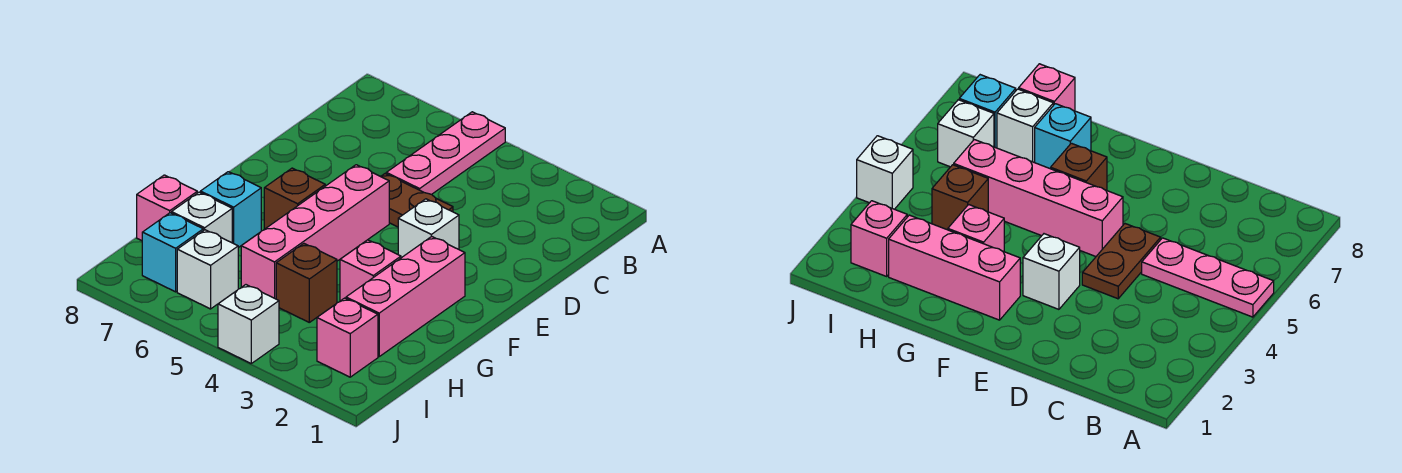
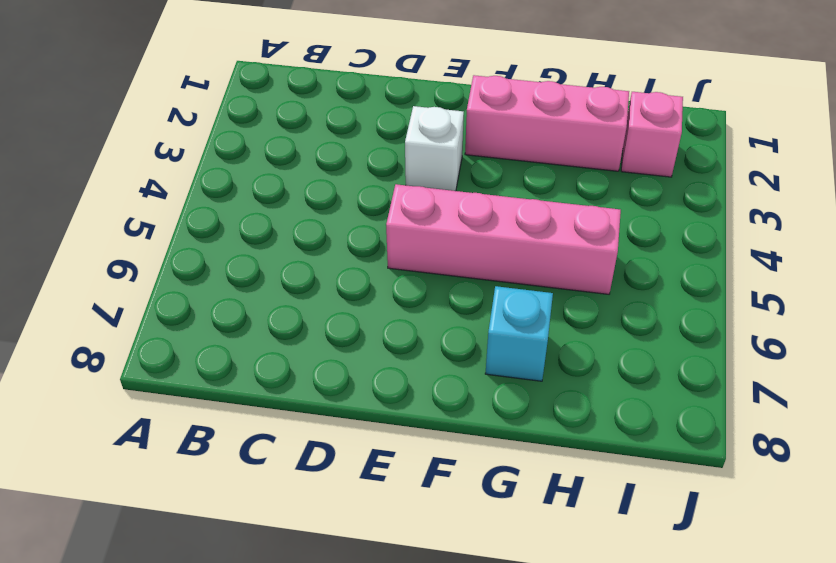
none -> pink plate A5:C5 level 1
none -> brown plate D4:D5 level 1
none -> brown brick F6 level 1

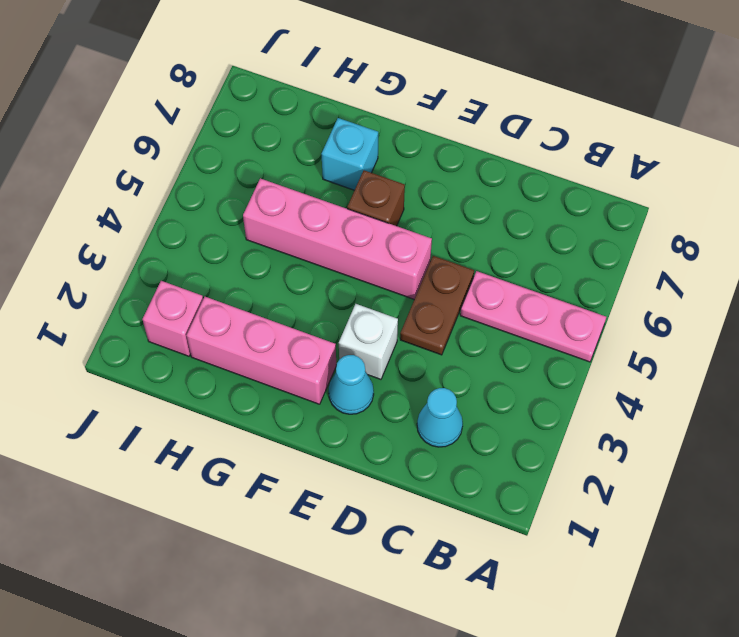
cyan cone C2 level 1 -> none
cyan cone E2 level 1 -> none
none -> pink brick G3 level 1
none -> brown brick H4 level 1
none -> white brick H7 level 1

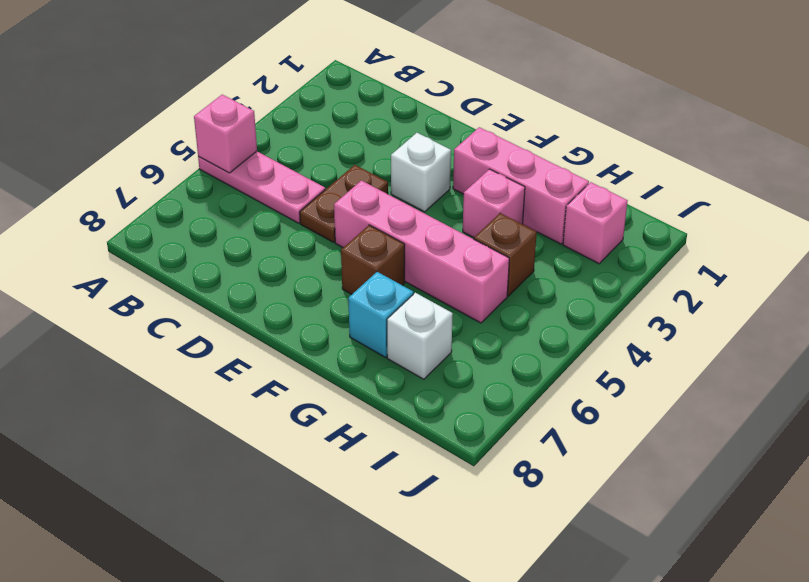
pink brick A5 level 2 -> pink brick H8 level 1
none -> white brick I6 level 1
none -> cyan brick I7 level 1
none -> white brick J4 level 1

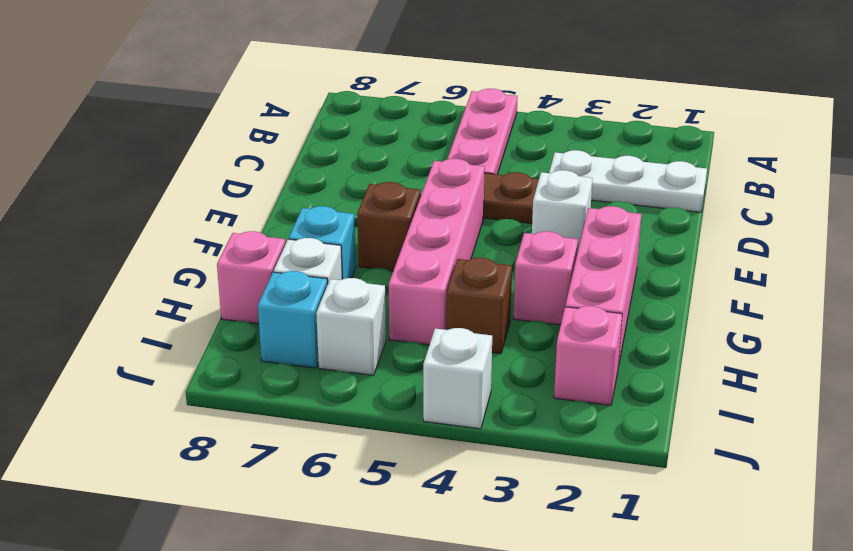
white plate C1:C3 level 1 -> none

